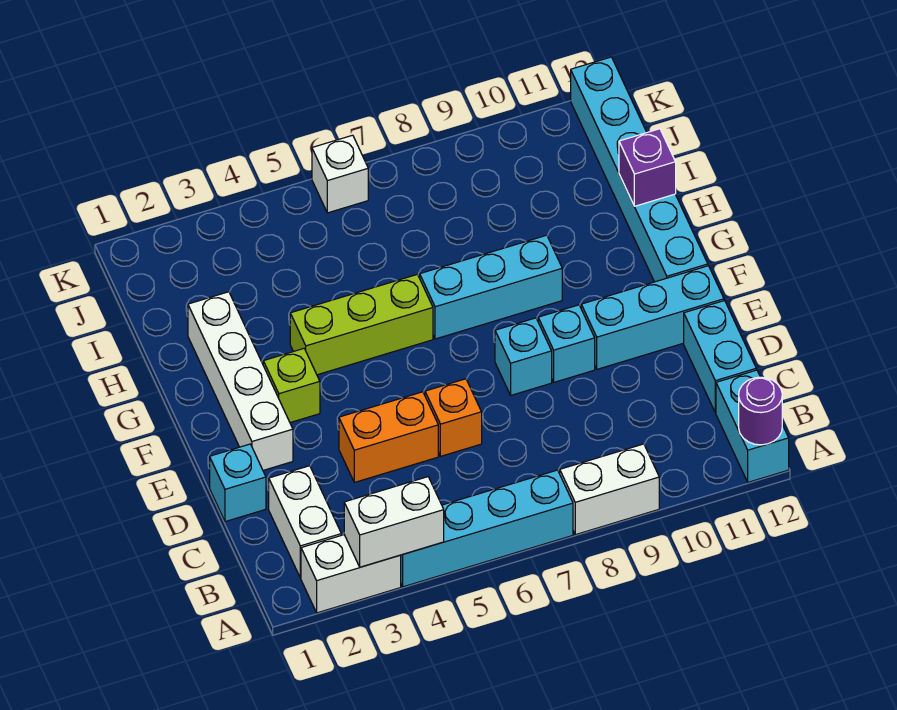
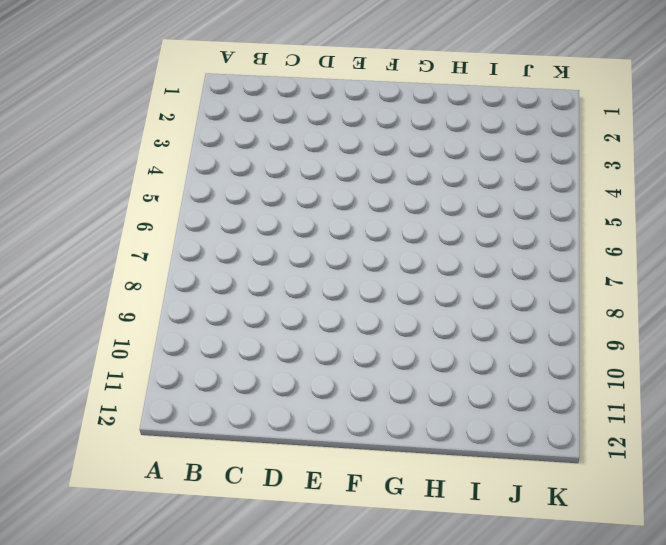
none -> white brick A2:A3 level 1
none -> cyan brick A4:A7 level 1
none -> white brick A8:A9 level 1

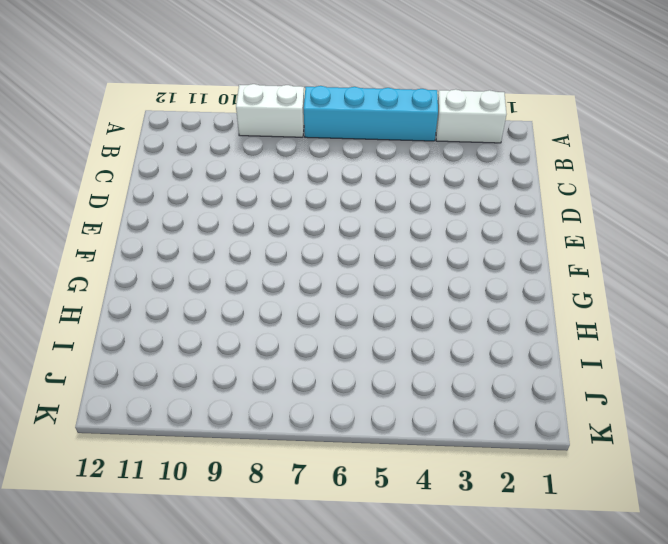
none -> cyan brick A12:B12 level 1
none -> white brick B2:C2 level 1
none -> cyan brick C12:D12 level 1

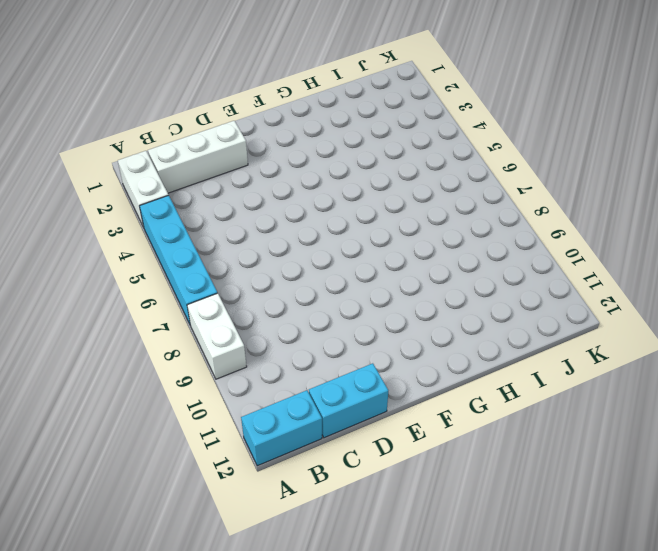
white brick B2:D2 level 1 -> white brick B2:C2 level 1
none -> cyan brick D1 level 1
none -> orange brick D4:D5 level 1
none -> orange brick D6 level 1

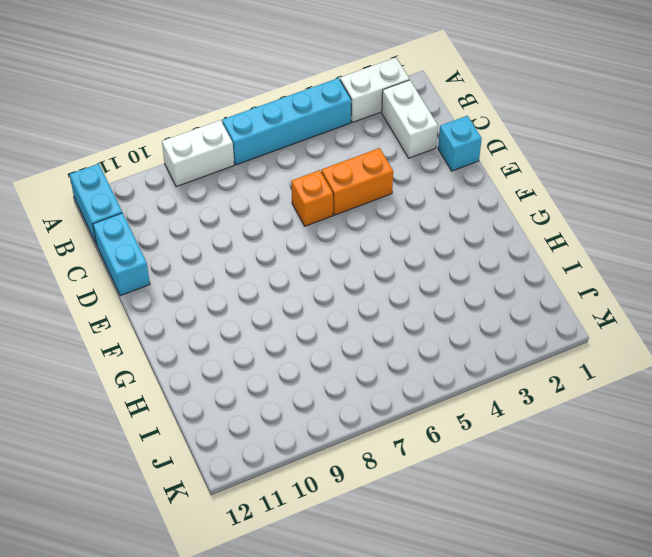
none -> white brick E2:H2 level 1
none -> cyan brick E8 level 1
none -> cyan brick E9 level 1

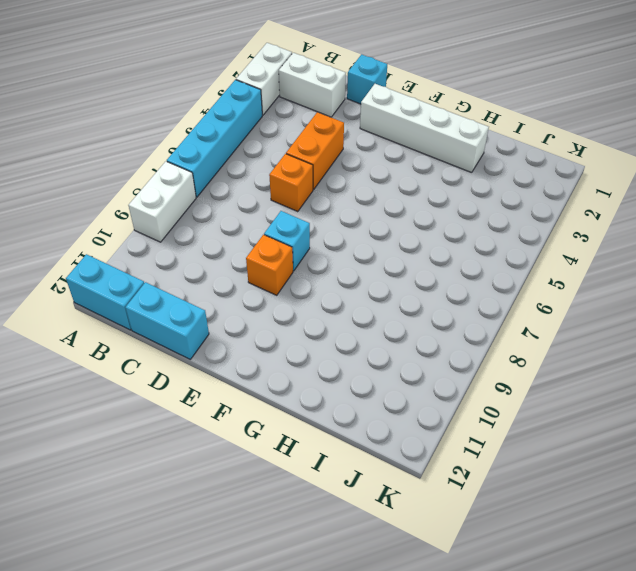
orange brick E9 level 1 -> cyan brick E9 level 1
none -> cyan brick E10:E12 level 1
none -> lime brick F3 level 1
none -> cyan brick F12:K12 level 1

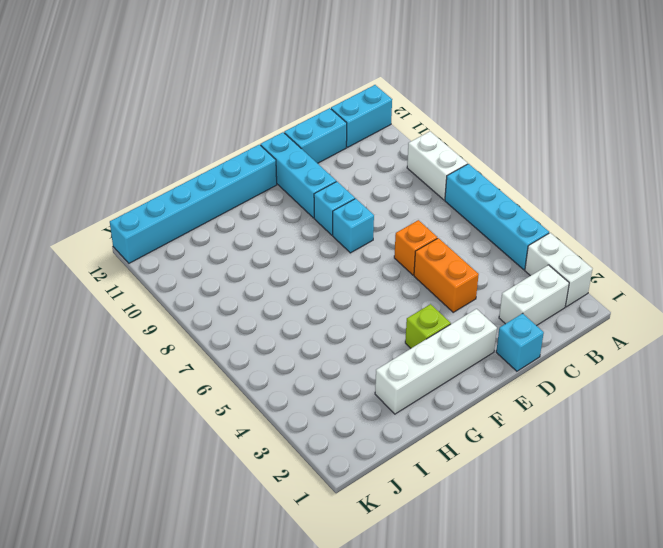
none -> lime brick G4:G6 level 1
none -> cyan brick G7:G9 level 1
none -> white brick K6 level 1

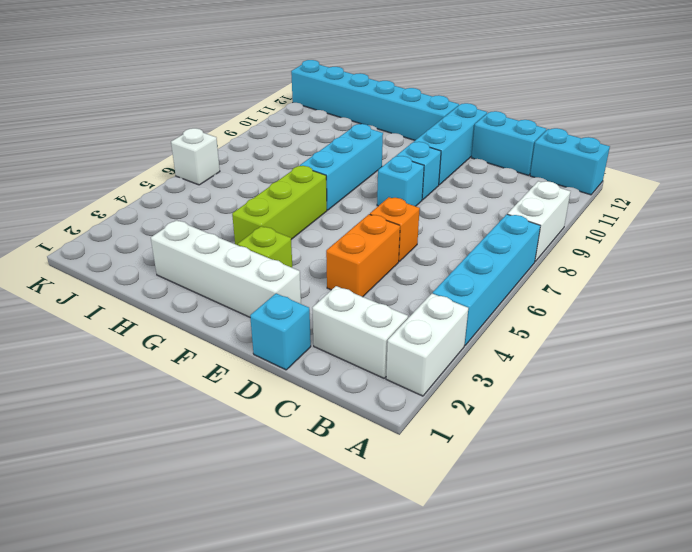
none -> white brick A3:A4 level 2
none -> purple round brick A12 level 2
none -> purple brick H12 level 2

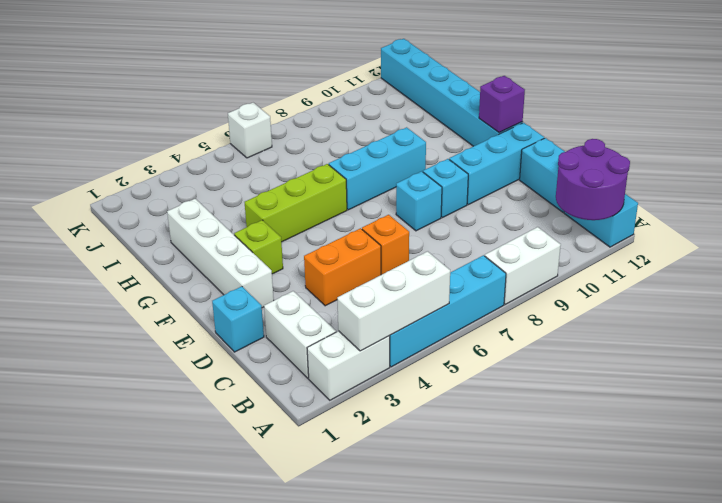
white brick A3:A5 level 2 -> white brick A3:A4 level 2
purple round brick A11:B12 level 2 -> purple round brick A12 level 2
purple brick F12 level 2 -> purple brick H12 level 2

